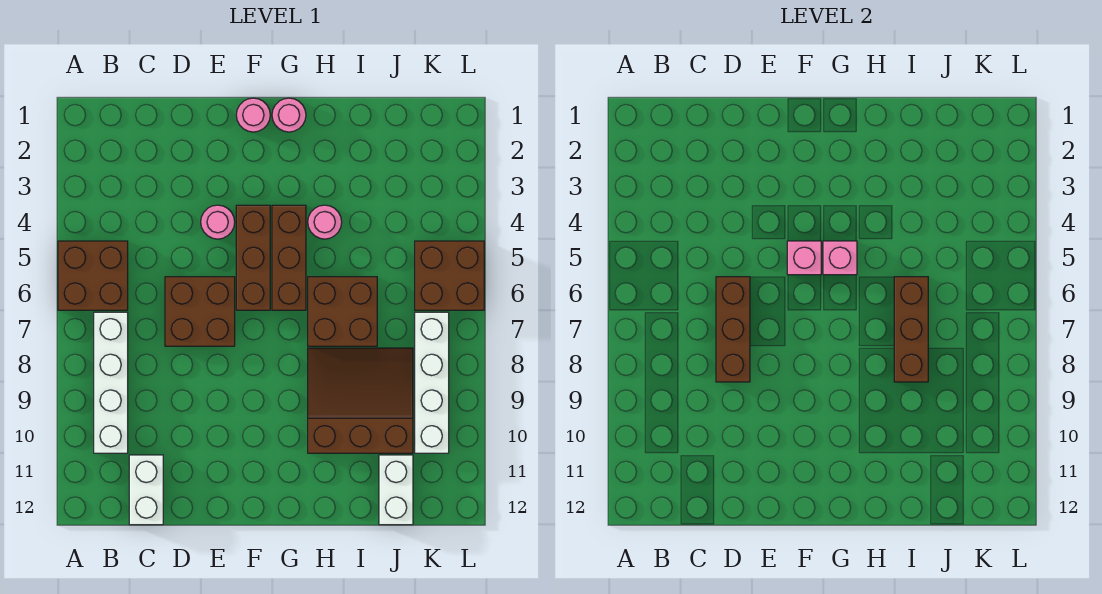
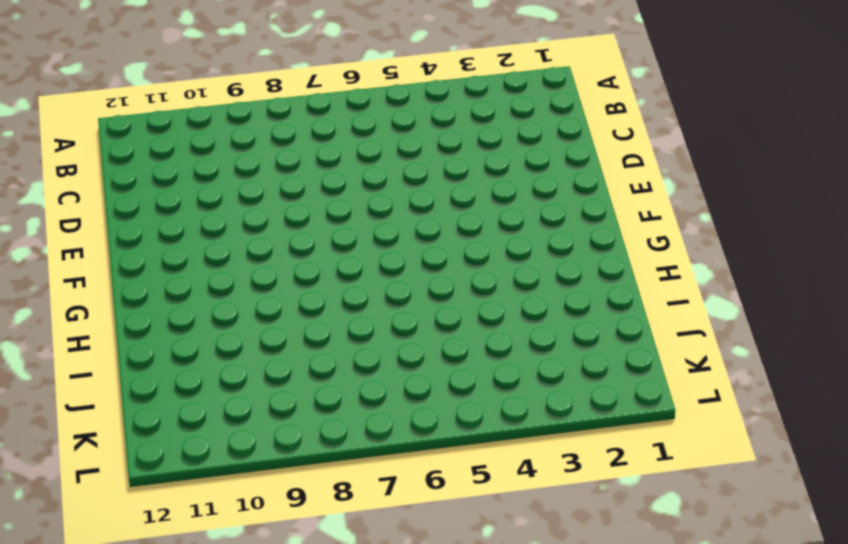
none -> brown brick A5:B6 level 1
none -> white brick B7:B10 level 1
none -> white brick C11:C12 level 1

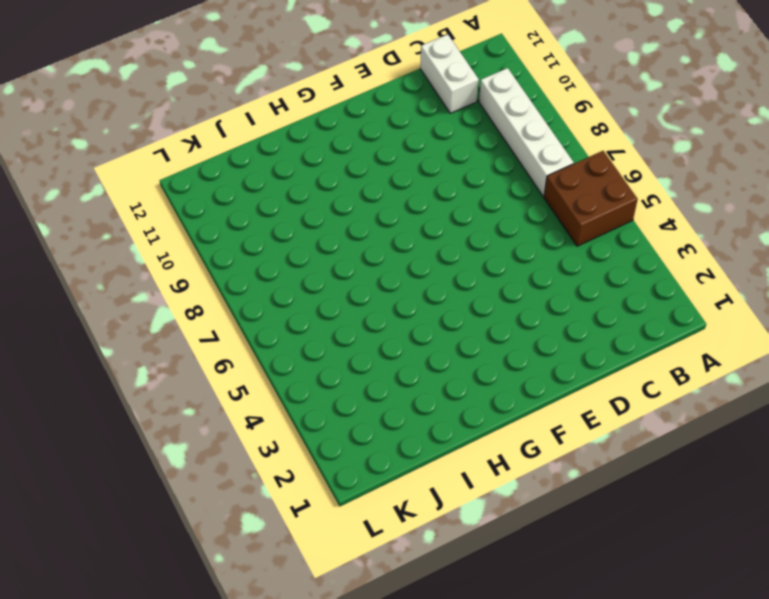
none -> brown brick D6:E7 level 1
none -> pink round brick E4 level 1
none -> pink round brick F1 level 1

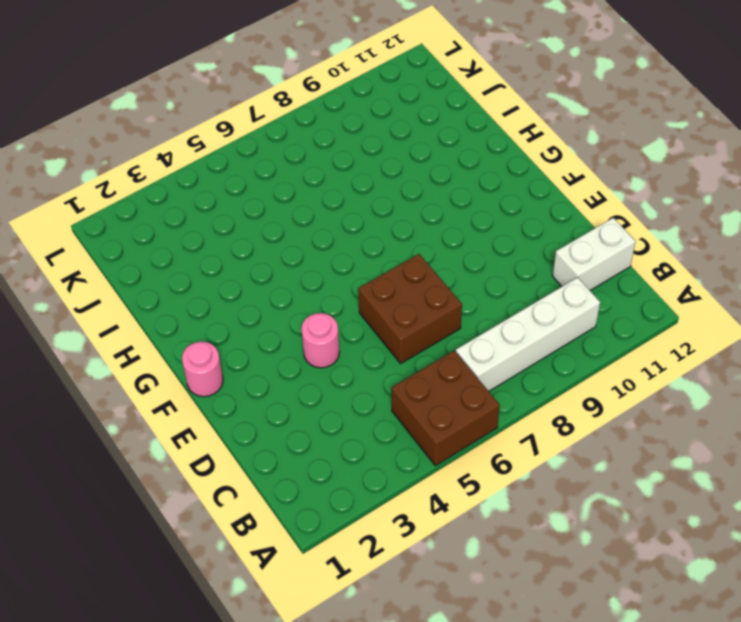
none -> brown brick F4:F6 level 1
none -> pink round brick G1 level 1
none -> brown brick G4:G6 level 1

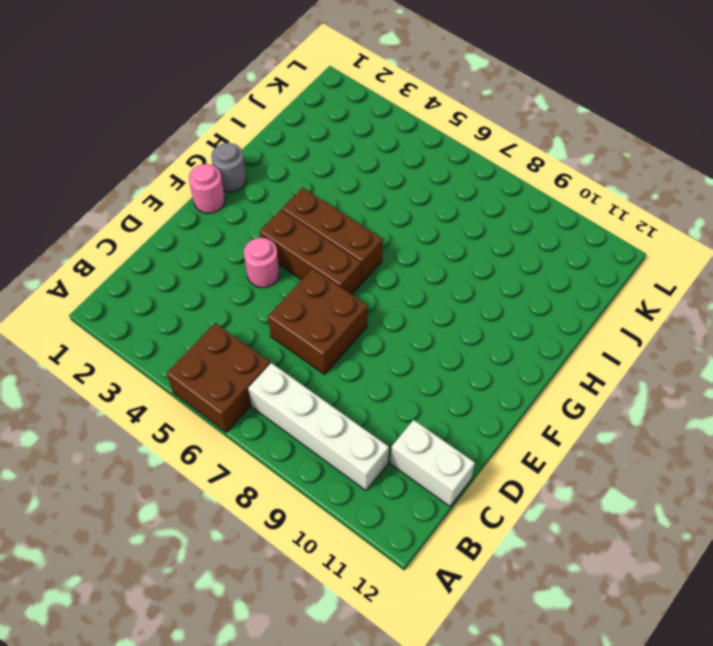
grey round brick G1 level 1 -> pink round brick G1 level 1
none -> pink round brick H4 level 1
none -> brown brick H6:I7 level 1
none -> brown slope H8:J10 level 1 top 10

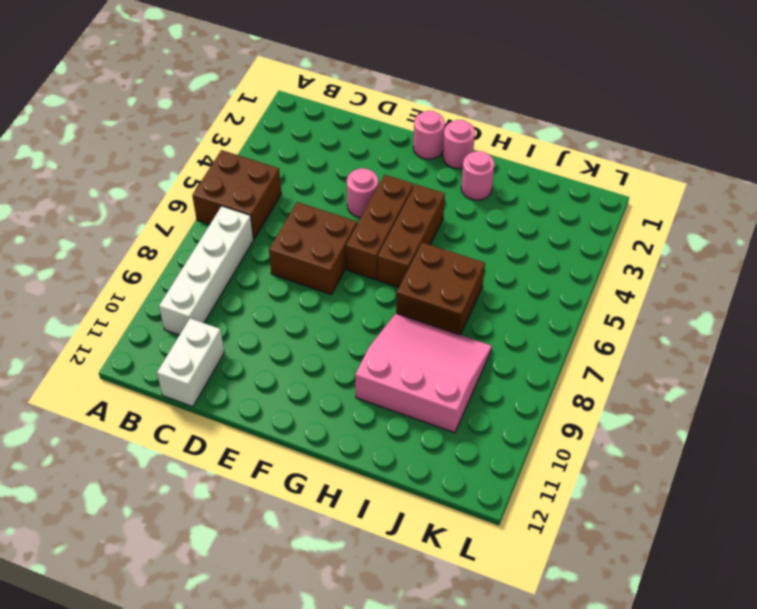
pink round brick H2 level 1 -> pink round brick H4 level 1
pink slope H8:J10 level 1 top 10 -> brown slope H8:J10 level 1 top 10
none -> white brick J11:J12 level 1
none -> brown brick K5:L6 level 1
none -> white brick K7:K10 level 1

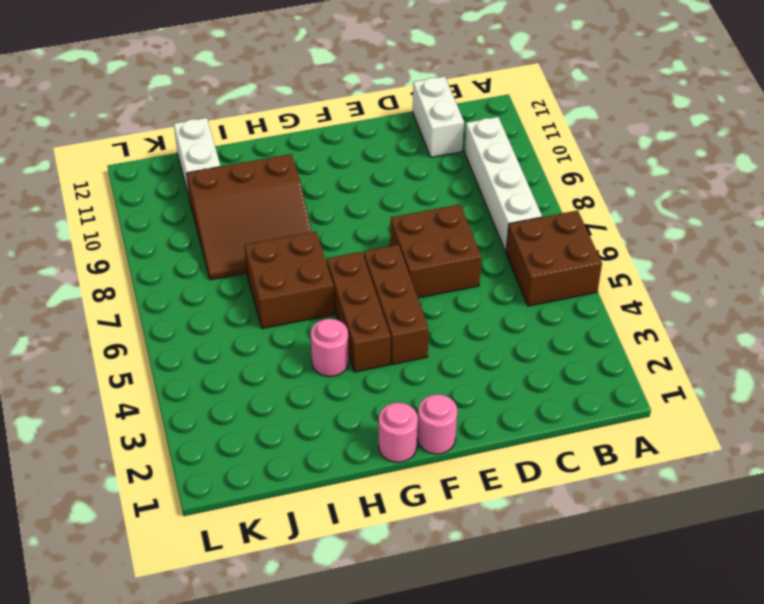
none -> pink round brick E4 level 1
none -> brown brick K5:L6 level 1
none -> white brick K7:K10 level 1

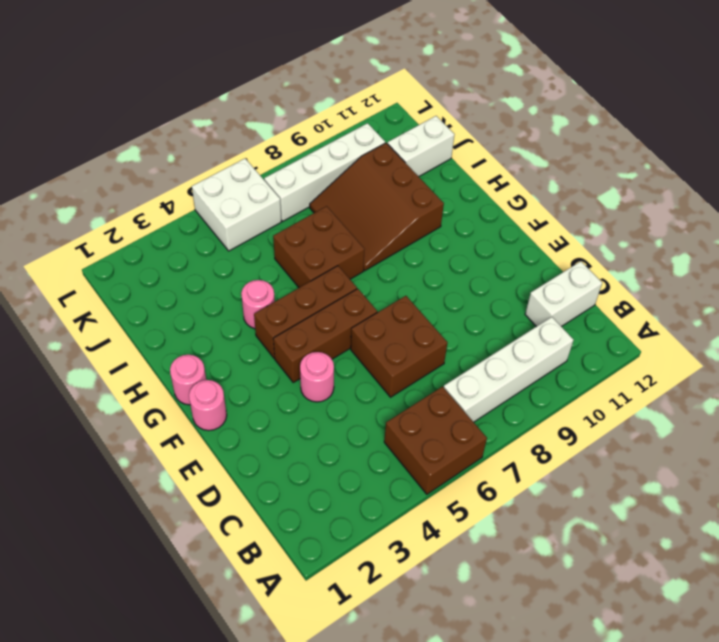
white brick K5:L6 level 1 -> brown brick K5:L6 level 1
none -> brown brick D6:D8 level 2
none -> pink brick F5 level 2
none -> pink brick G5 level 2

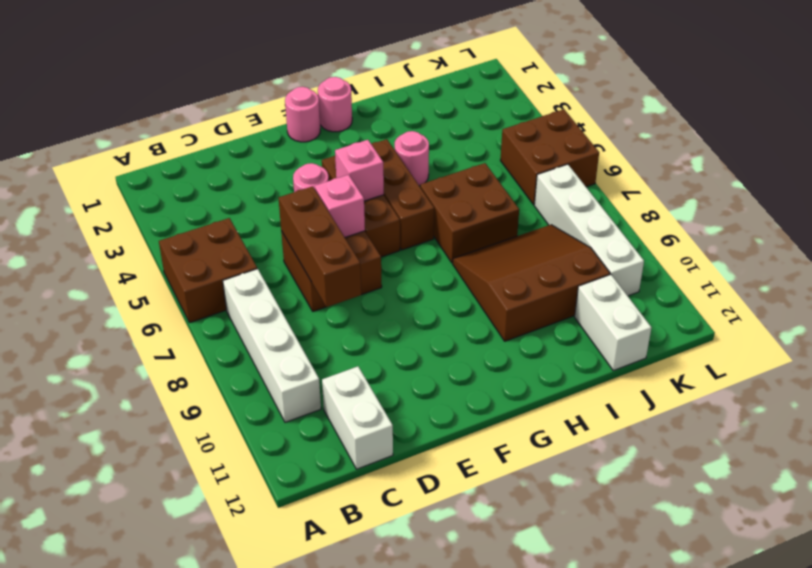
pink brick E6 level 2 -> pink brick G5 level 2
none -> brown brick I6:I8 level 2

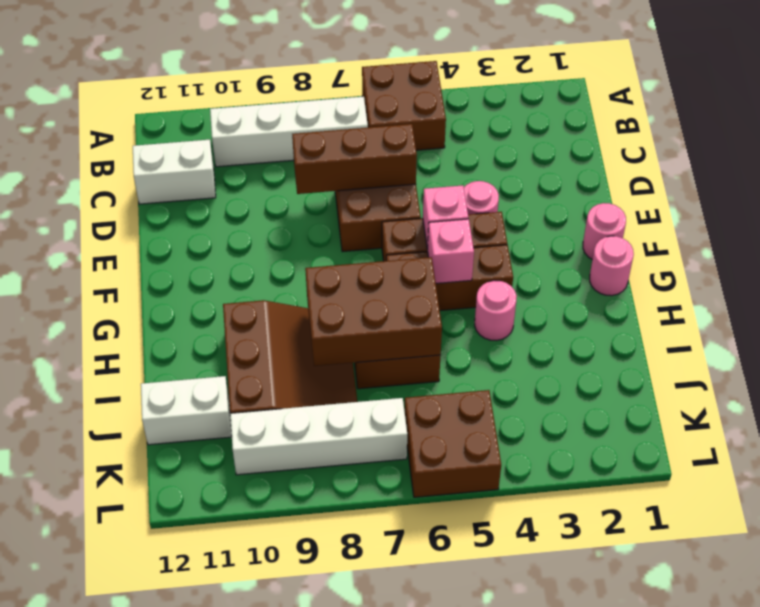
brown brick H6:I8 level 2 -> brown brick I6:I8 level 2

